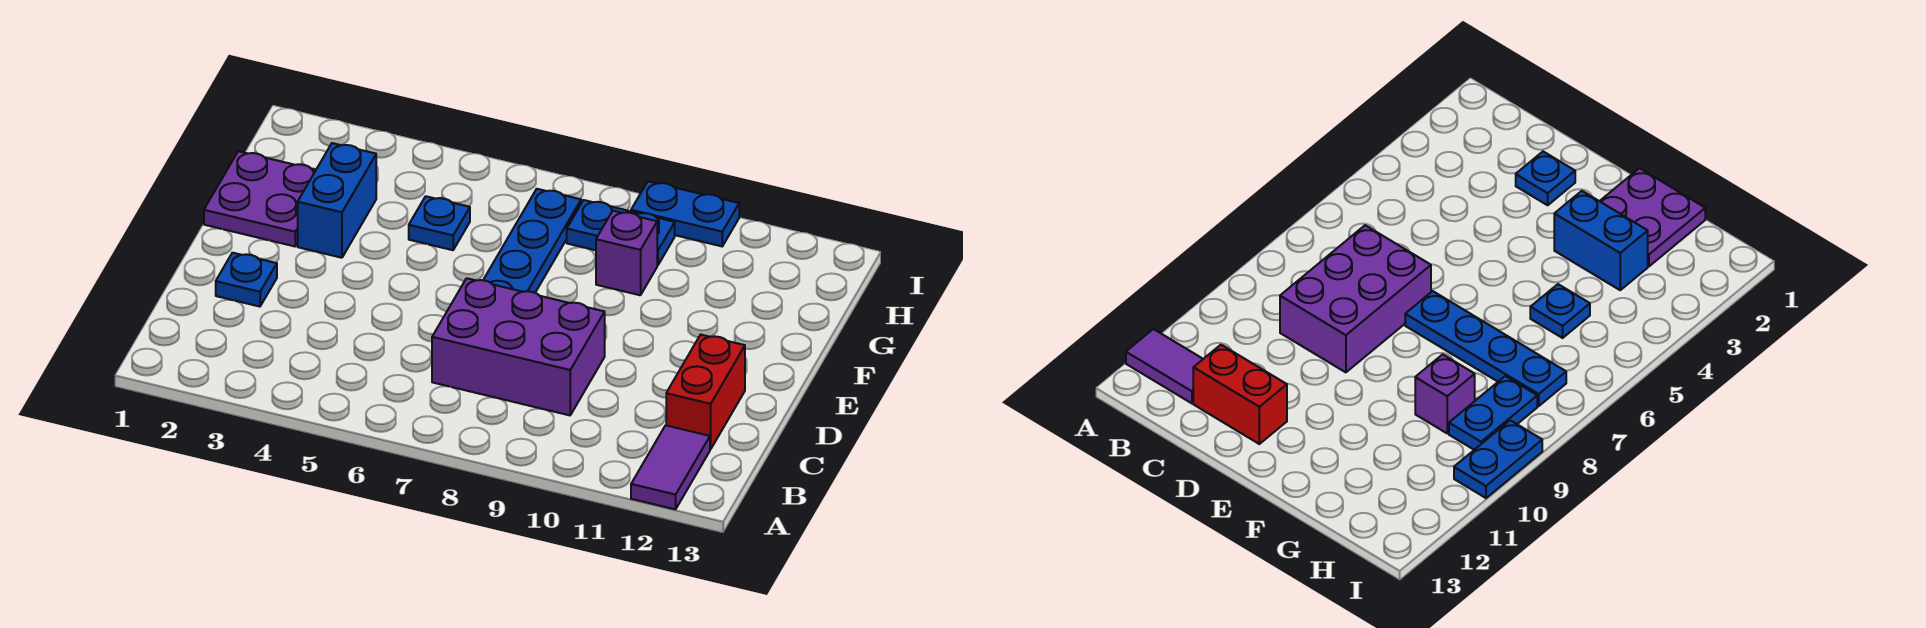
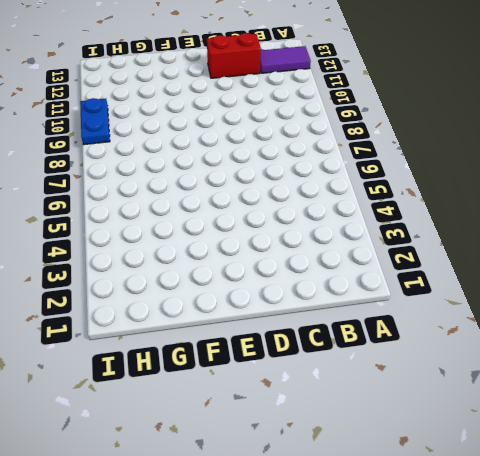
none -> purple brick C7:D9 level 1
none -> blue plate D2 level 1

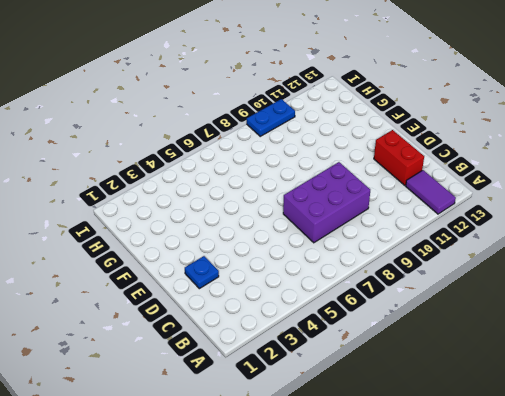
none -> blue plate E7:H7 level 1
none -> purple plate F1:G2 level 1

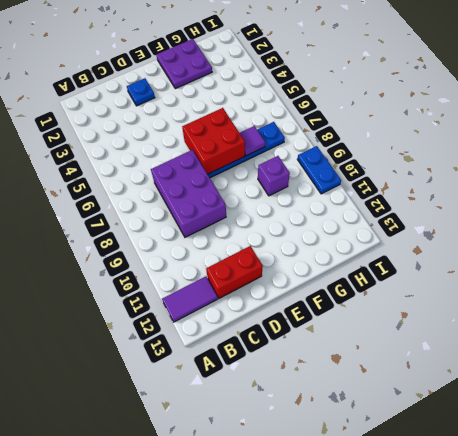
red brick E6:F7 level 2 -> none
purple tile G7 level 2 -> none
none -> blue brick F3:G3 level 1
none -> blue plate G5 level 1

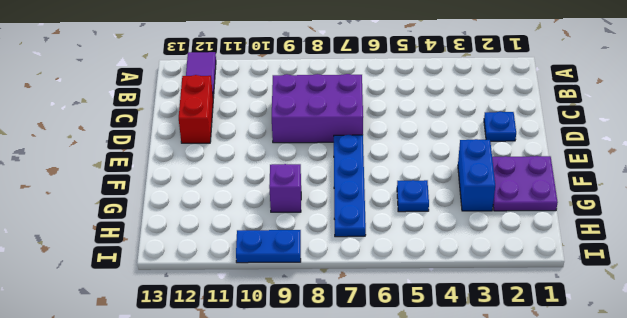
none -> blue plate H8:H9 level 1

